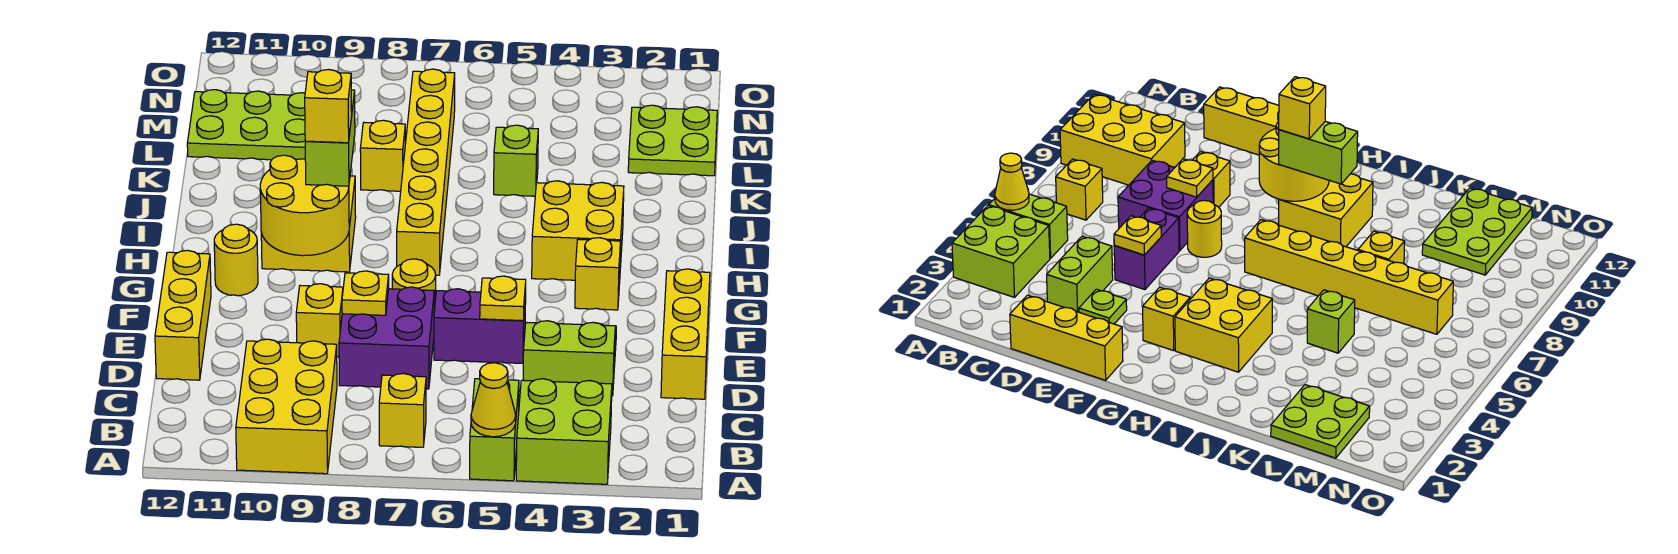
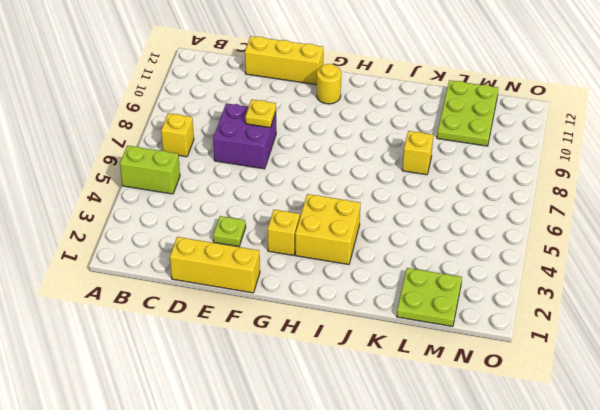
none -> lime brick A3:B4 level 1
none -> yellow brick A9:C10 level 1
none -> lime brick D3:D4 level 1

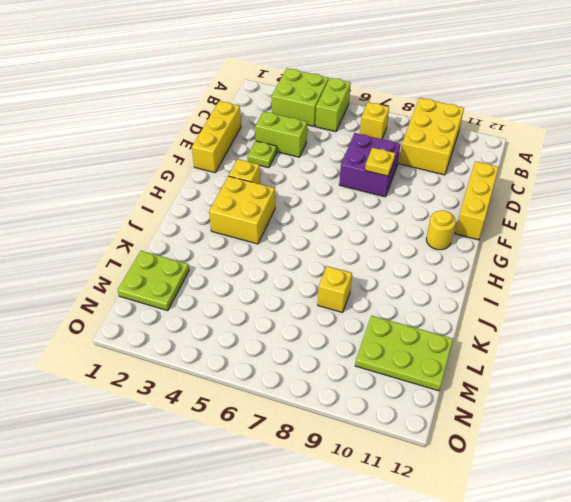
none -> purple brick E5:E6 level 1
none -> yellow brick E9 level 1
none -> yellow round brick F7 level 1

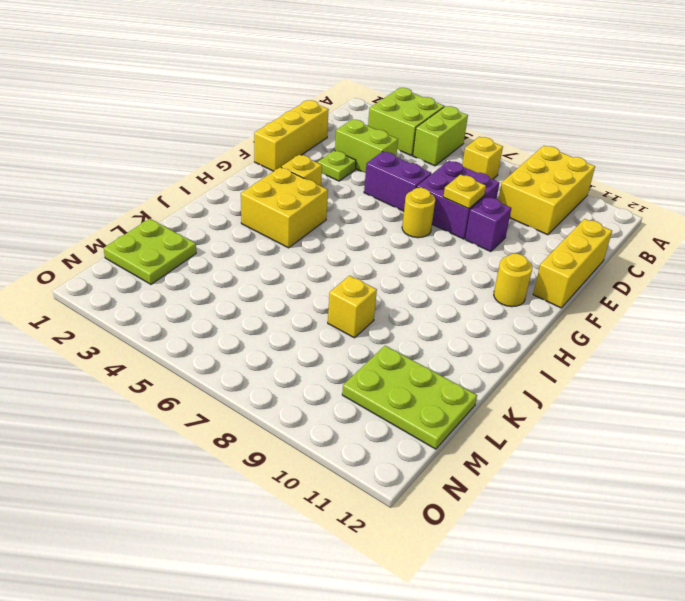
purple brick E9 level 1 -> yellow brick E9 level 1
none -> yellow brick H7:M7 level 1
none -> yellow brick H9:I10 level 1
none -> lime brick K5 level 1

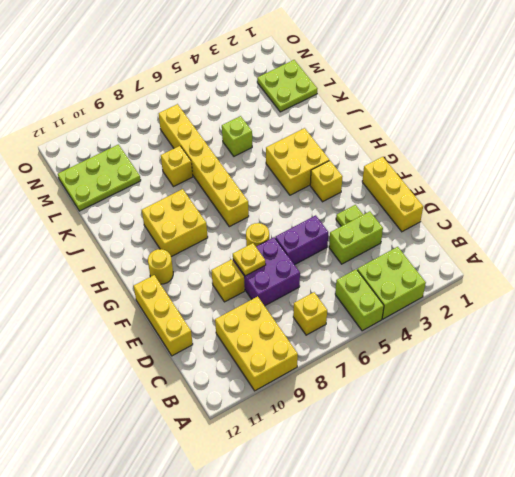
none -> yellow cone A5 level 2
none -> yellow plate E5 level 2
none -> yellow round brick G9:H10 level 2

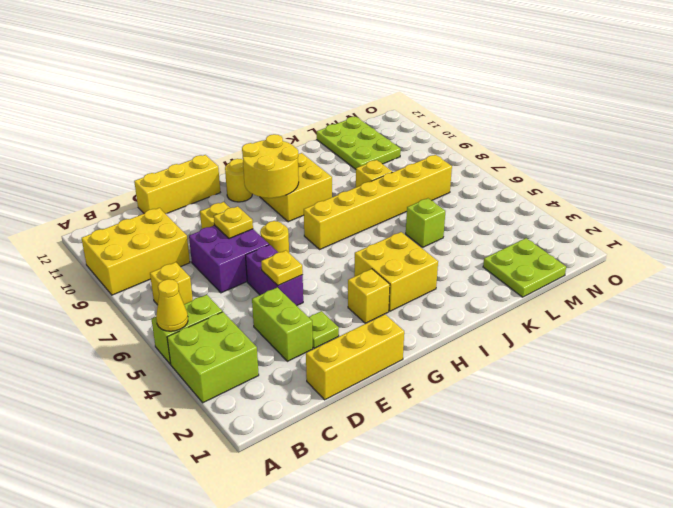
none -> lime brick H9:I9 level 3
none -> yellow brick H9 level 4

